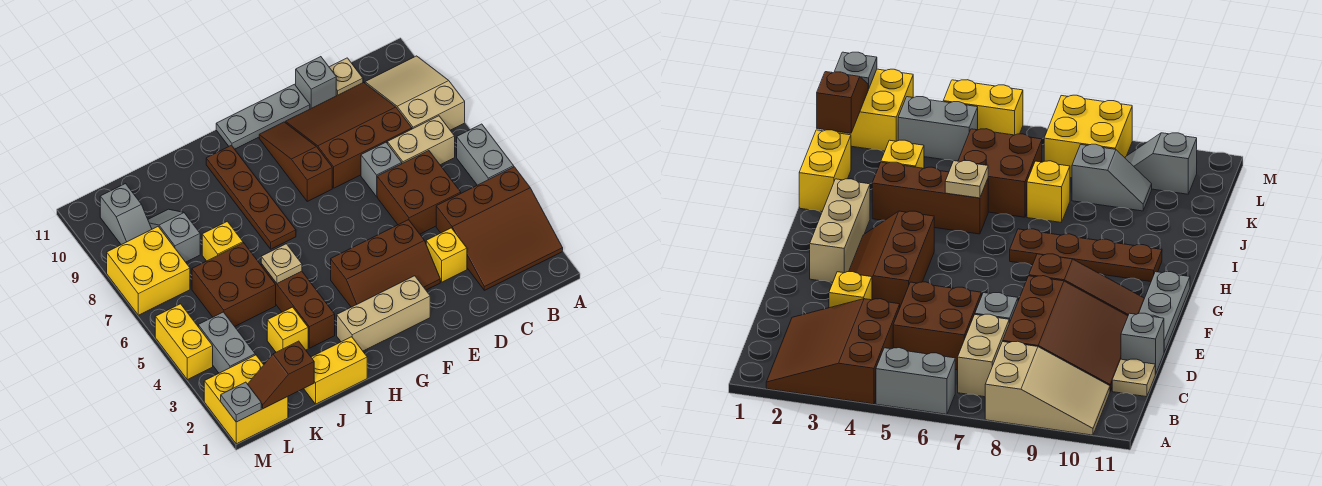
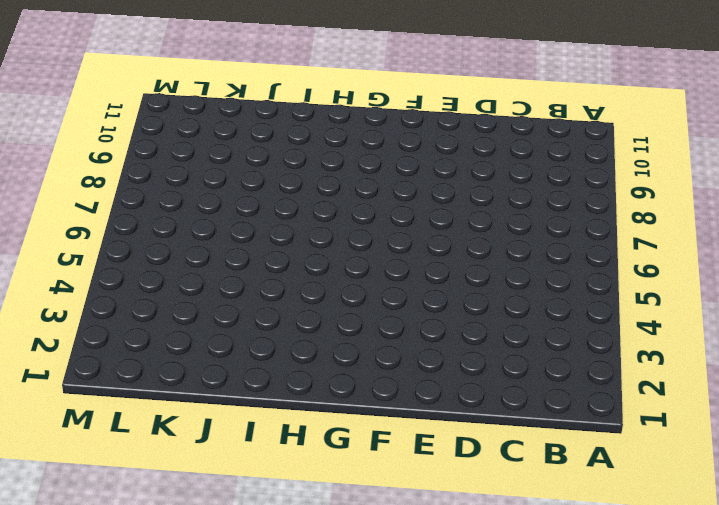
none -> brown slope A2:C4 level 1 top 4
none -> grey brick A5:A6 level 1
none -> tan slope A8:B10 level 1 top 8

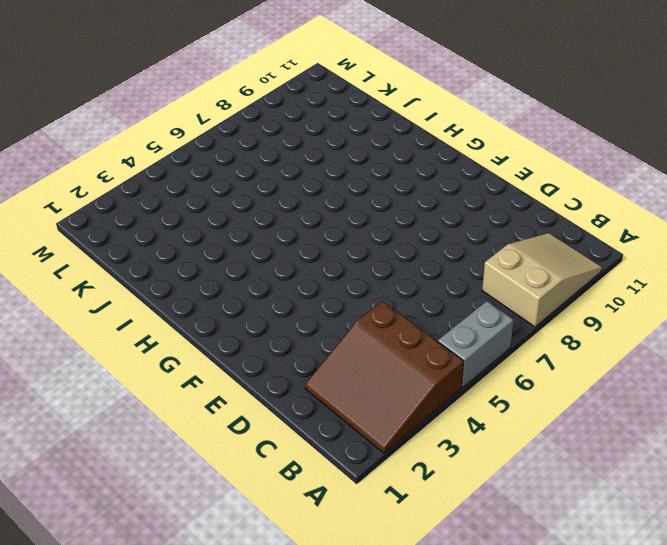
none -> tan brick B7:C7 level 1
none -> brown brick C5:D6 level 1
none -> brown slope C8:E10 level 1 top 8

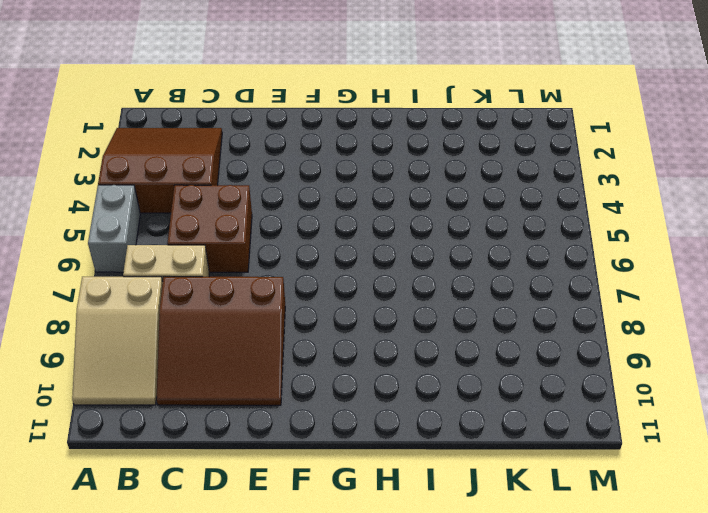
none -> tan plate C11 level 1
none -> yellow brick D3 level 1
none -> grey brick D7 level 1

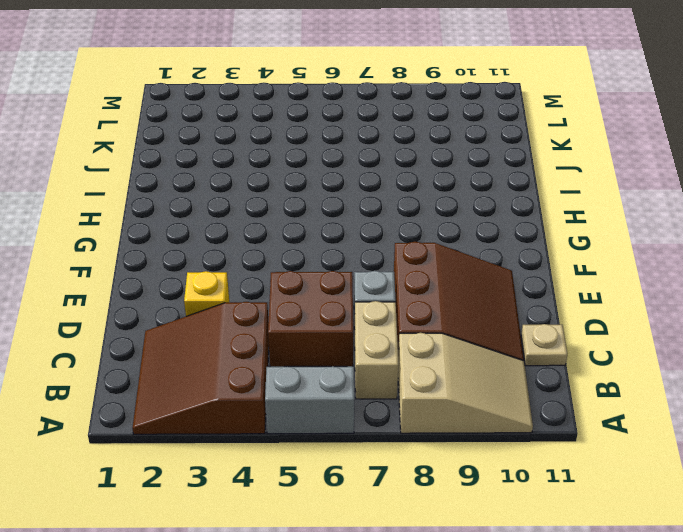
none -> grey brick D11 level 1
none -> brown slope E3:G4 level 1 top 4
none -> grey plate E11:G11 level 1

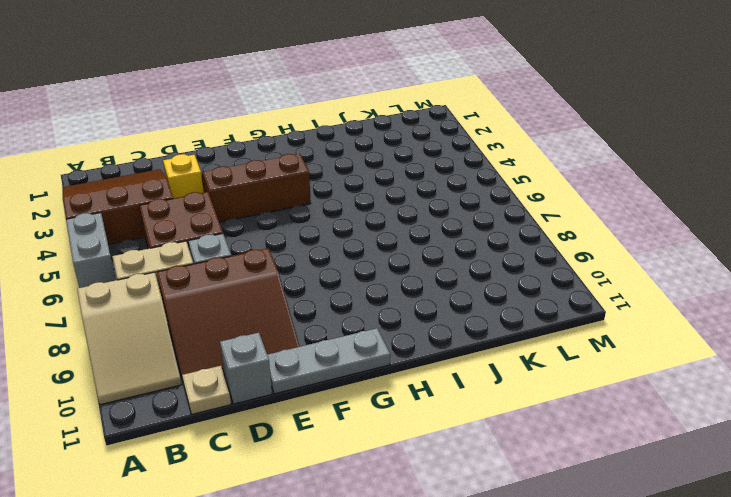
none -> tan brick F2:H2 level 1
none -> brown slope F8:F10 level 1 top 8
none -> brown plate H7:H10 level 1

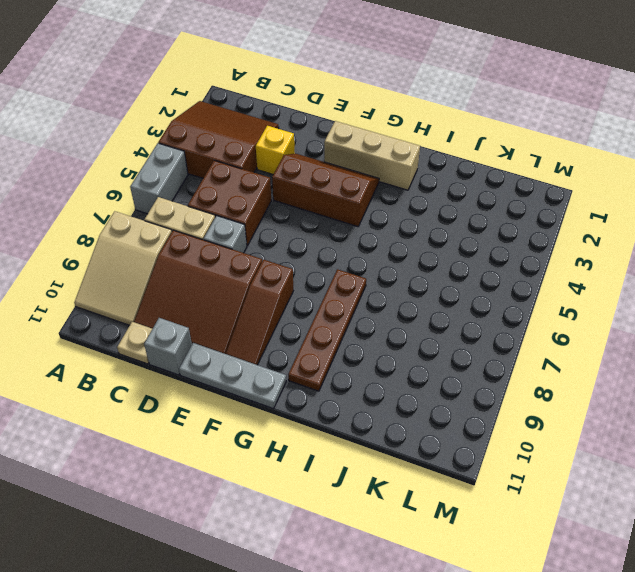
none -> yellow brick I1:J1 level 1
none -> brown brick I3:I5 level 1
none -> yellow brick J3 level 1

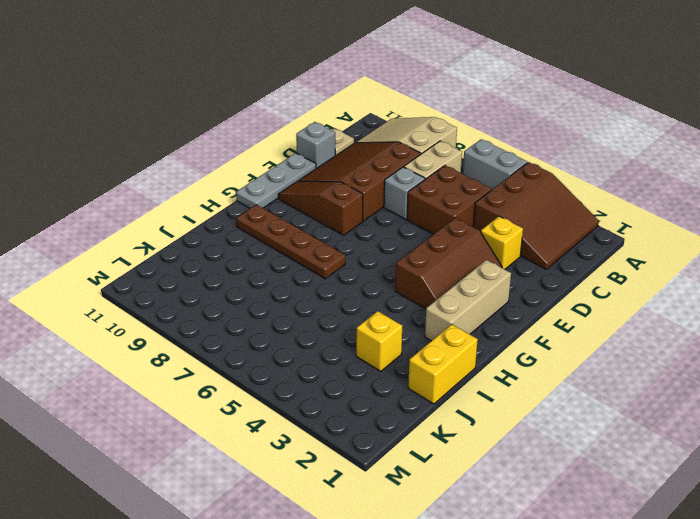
none -> brown brick I3:I5 level 1
none -> brown brick J5:K6 level 1
none -> yellow brick J7 level 1

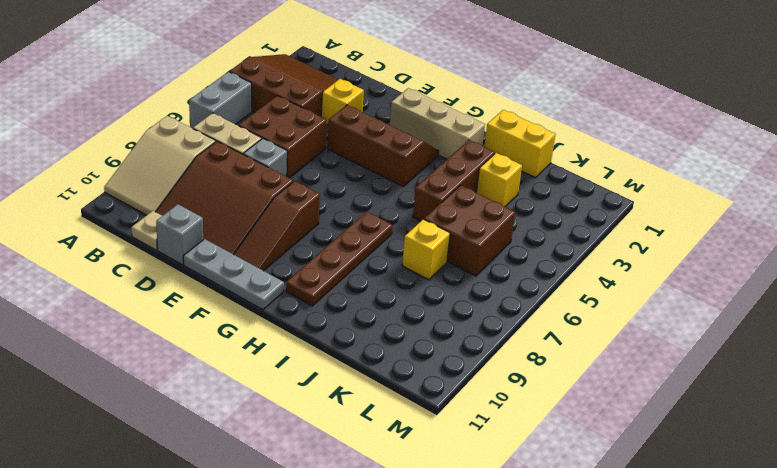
none -> grey slope K8:K9 level 1 top 8
none -> yellow brick L1:M2 level 1
none -> grey brick L3:L4 level 1

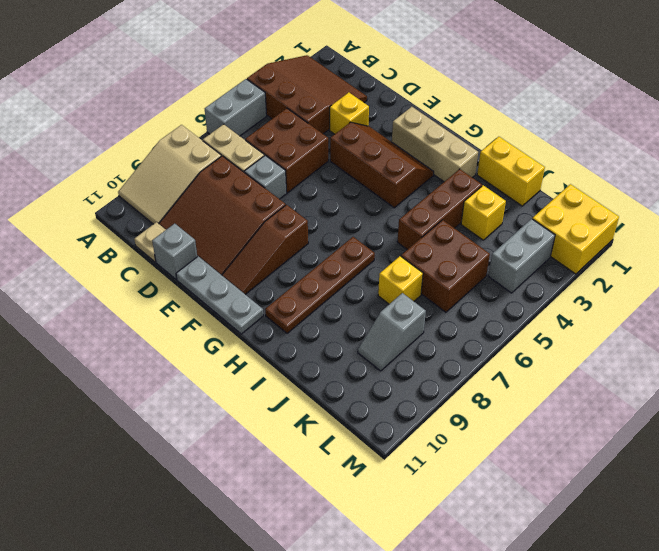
none -> yellow brick L7:M8 level 1
none -> grey slope L9:L10 level 1 top 10
none -> yellow brick M4:M5 level 1

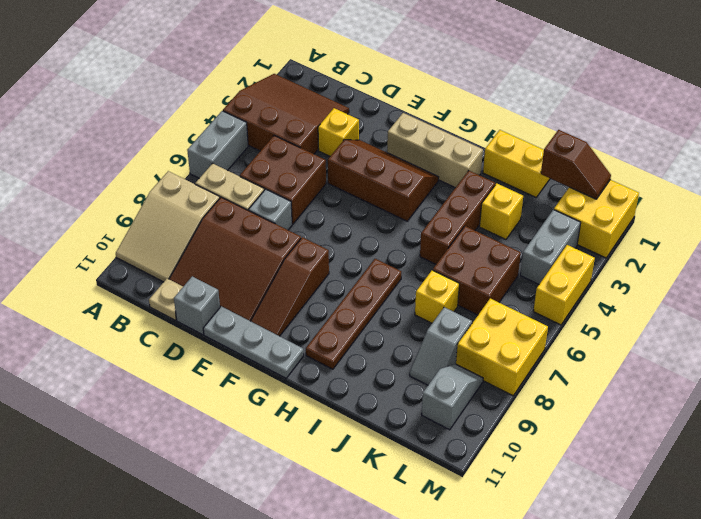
none -> tan plate I5 level 2
none -> grey plate M1 level 2

